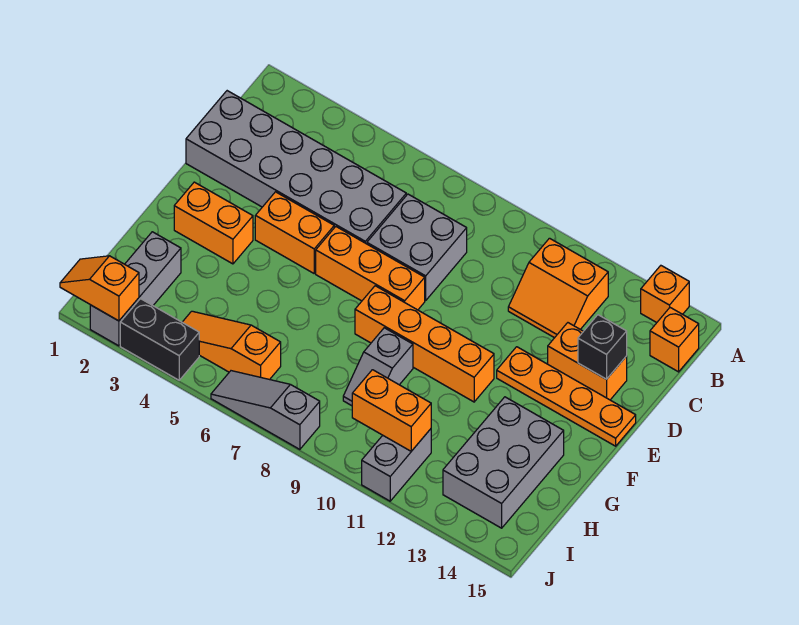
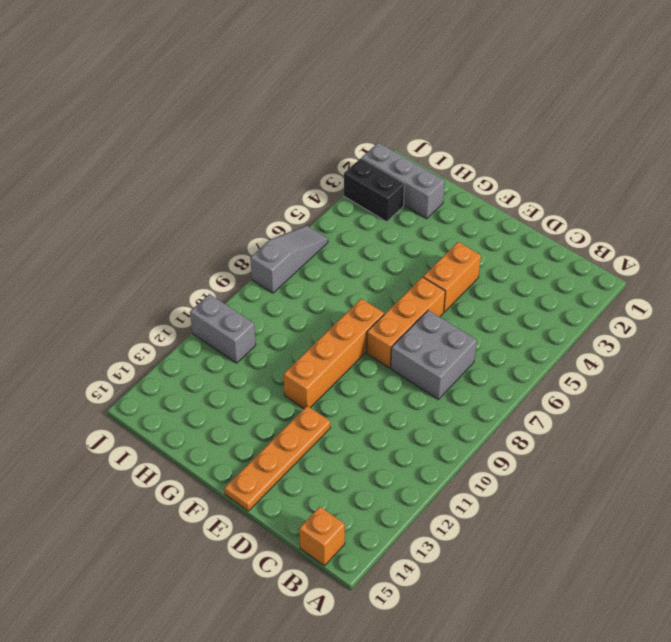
black brick I3:J3 level 1 -> black brick J3:J4 level 1
none -> orange brick A14 level 1
none -> orange slope B11:C12 level 1 top B
none -> grey brick C1:D6 level 1

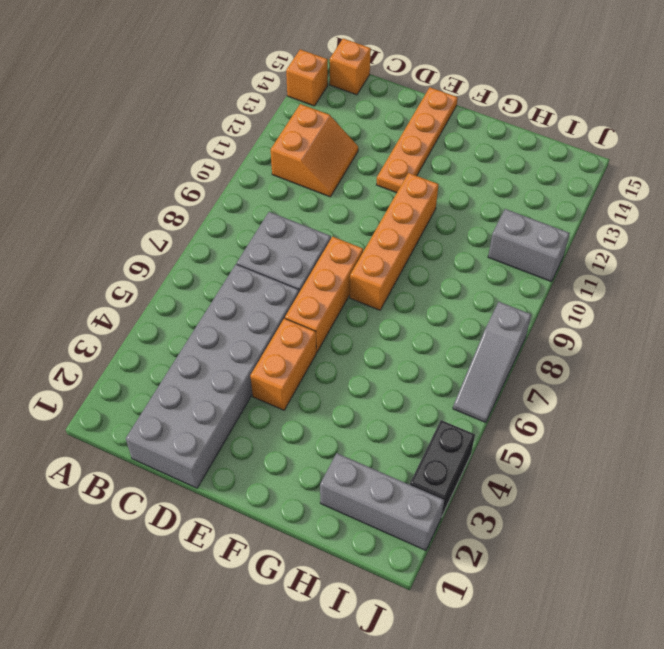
none -> orange brick D13:D14 level 1
none -> orange brick F2:F3 level 1
none -> grey slope G9:H9 level 1 top G

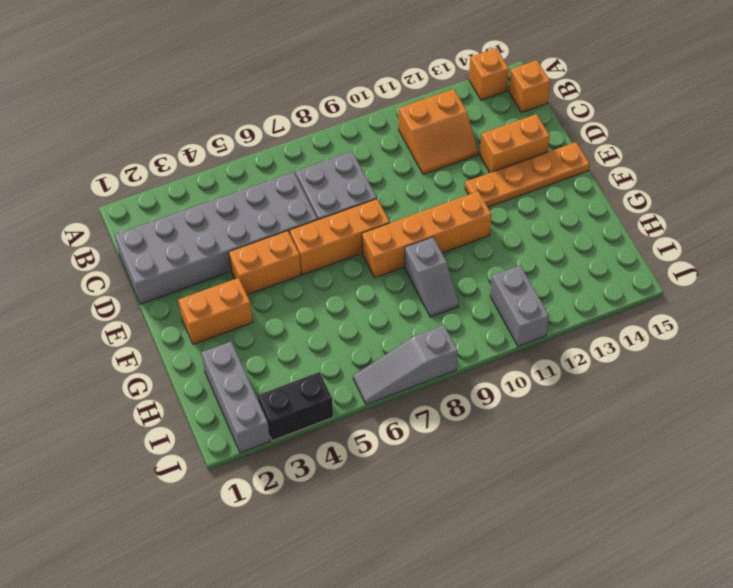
none -> grey brick G13:I14 level 1
none -> orange slope I4:I6 level 1 top 6
none -> black brick D14 level 2

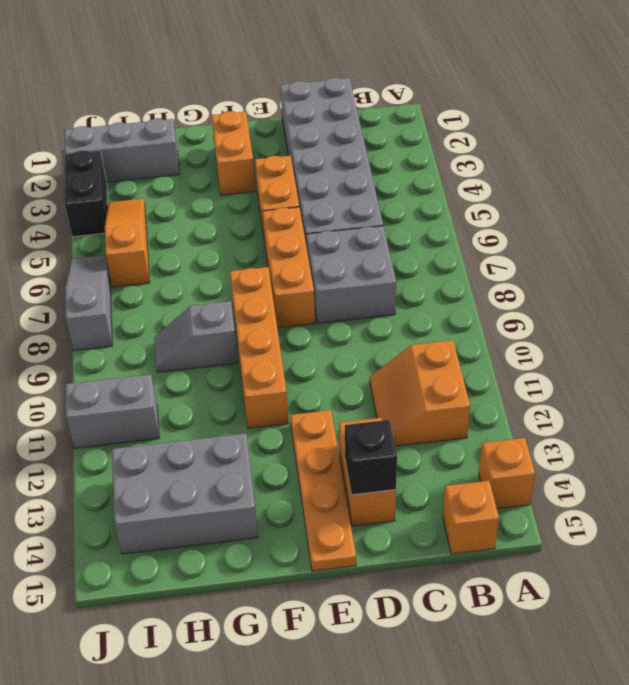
none -> orange brick I10:I11 level 2
none -> orange slope J1:J2 level 2 top 2

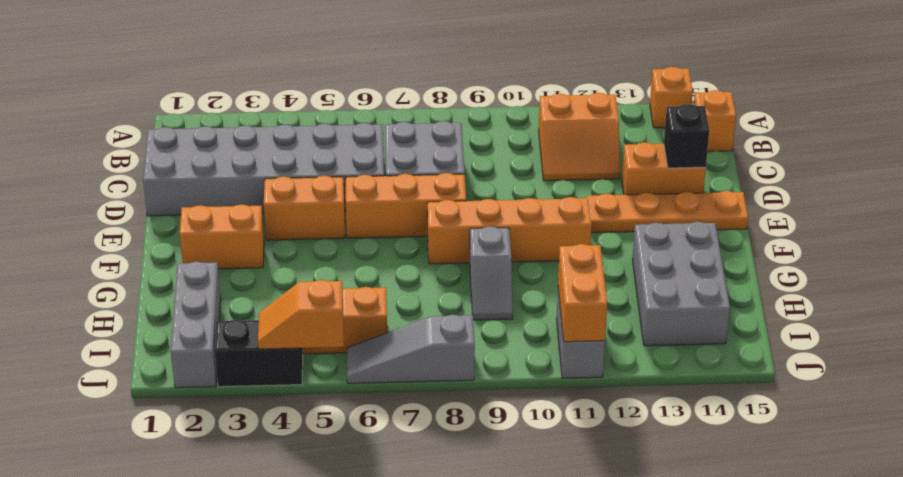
orange brick I11:J11 level 2 -> orange brick I10:I11 level 2
orange slope J4:J5 level 2 top 5 -> orange slope J1:J2 level 2 top 2

